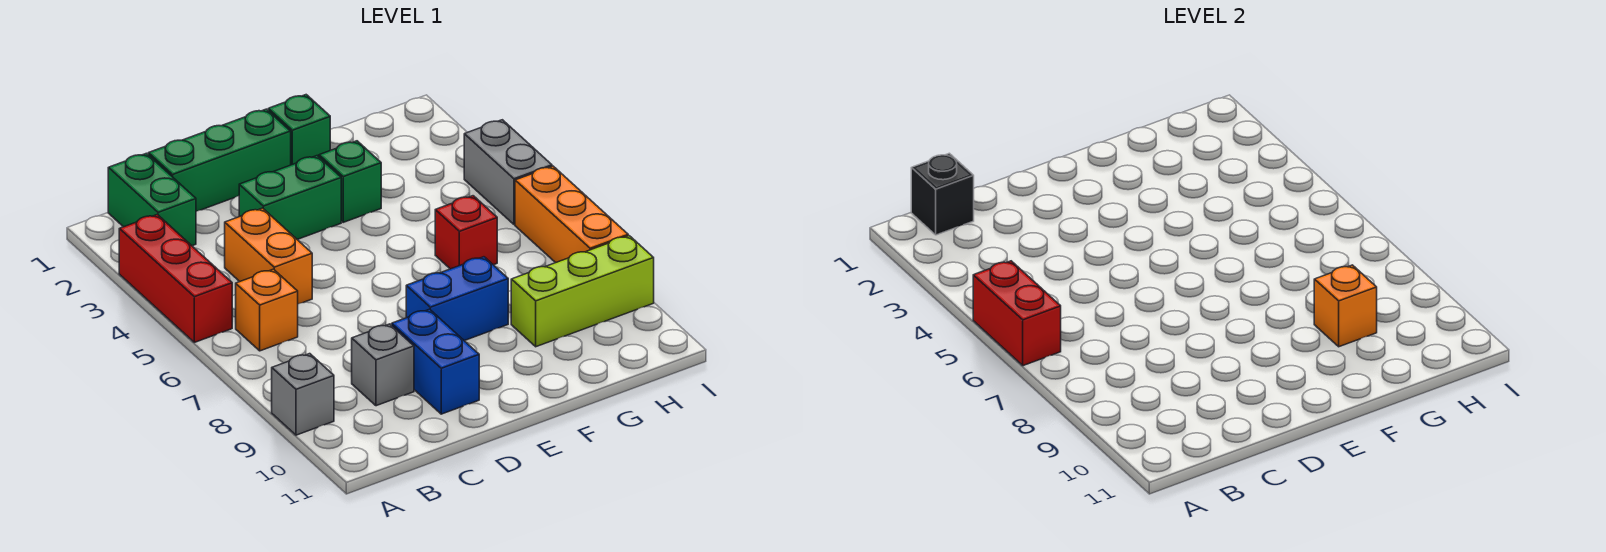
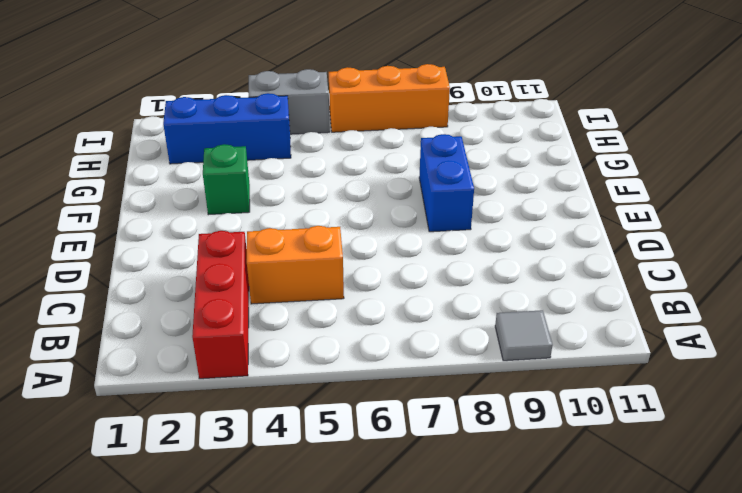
red brick A3:C3 level 1 -> red brick A3:A5 level 1
grey tile A9 level 1 -> grey brick A9 level 1
blue brick H2:H4 level 1 -> none
none -> green brick B1:B2 level 1
none -> orange brick B6 level 1
none -> green brick C1:E1 level 1

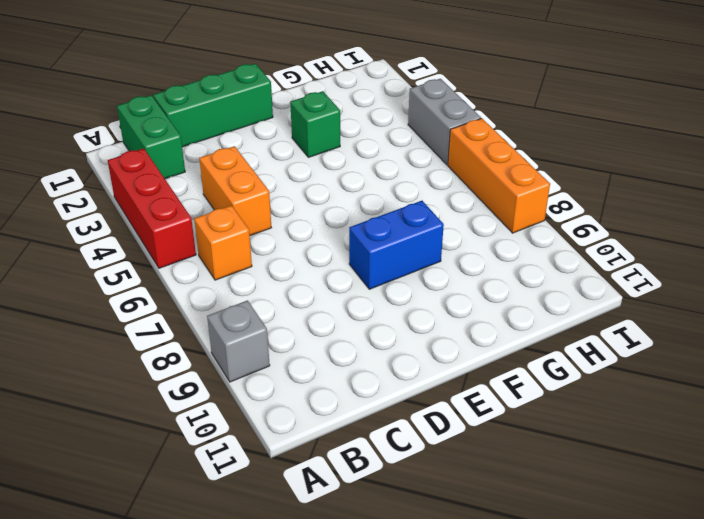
none -> grey brick C9 level 1
none -> green brick D3:E3 level 1
none -> blue brick D9:D10 level 1

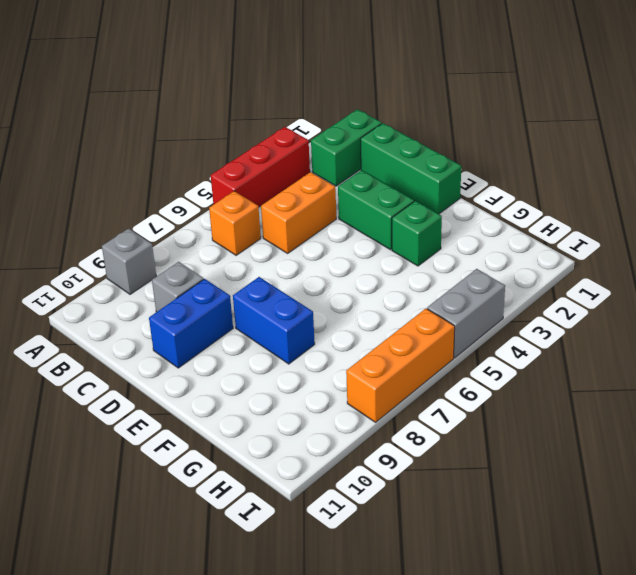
none -> green brick F1 level 1
none -> red brick G6 level 1
none -> lime brick G9:I9 level 1

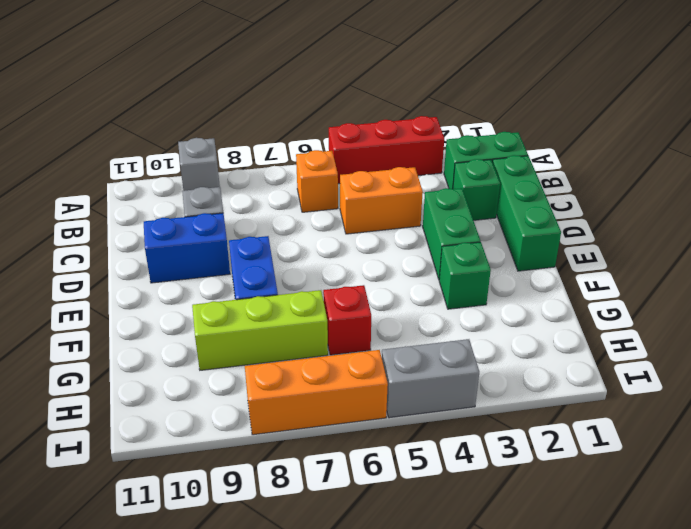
green brick C2 level 1 -> green brick F1 level 1
lime brick G7:G9 level 1 -> lime brick G9:I9 level 1
none -> red brick A5:A6 level 2
none -> black brick B1 level 2
none -> orange brick G9 level 2

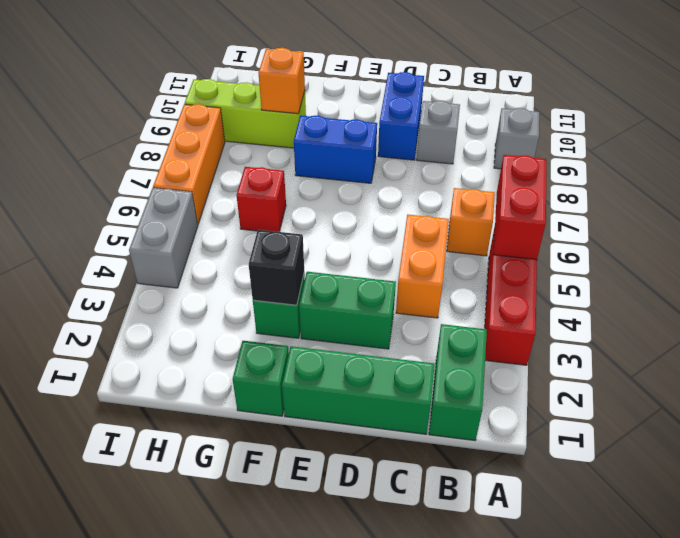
black brick F3 level 2 -> black brick B1 level 2

